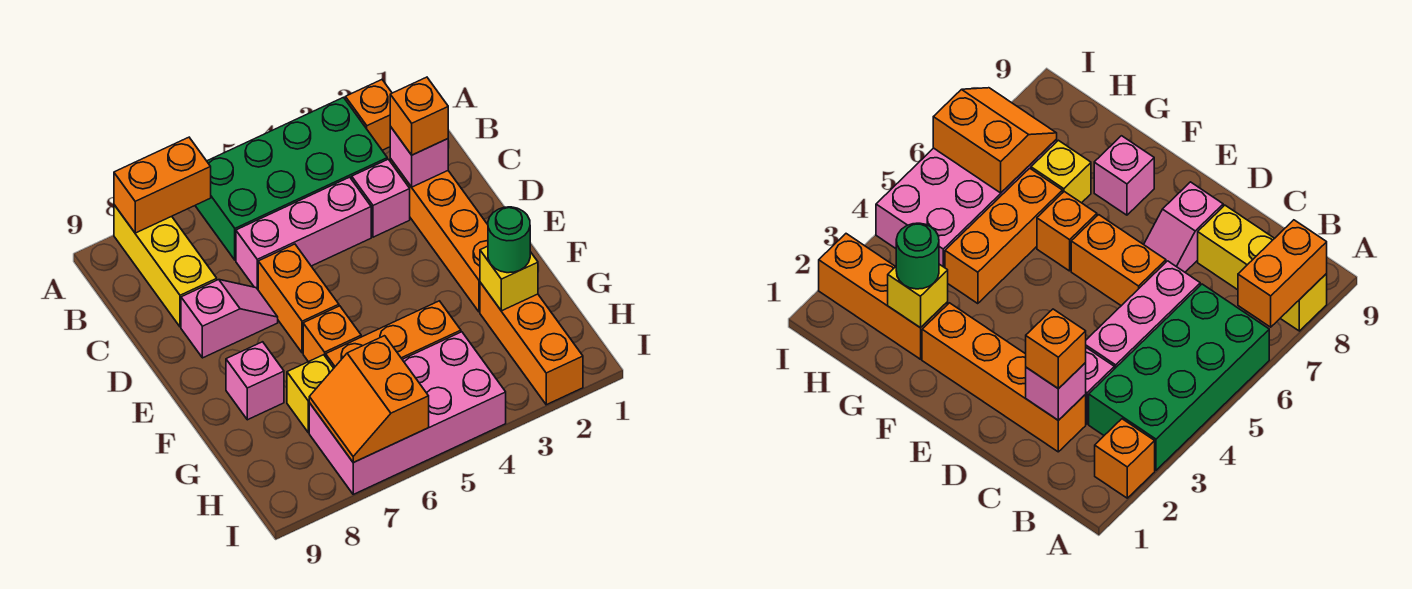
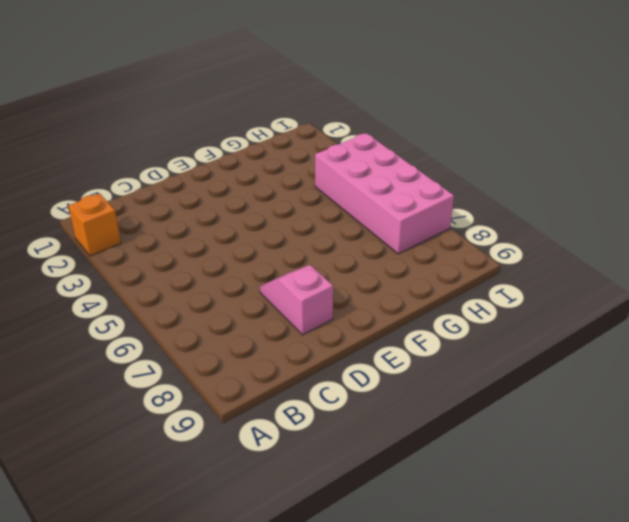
none -> green brick A3:B6 level 1
none -> yellow brick A8:C8 level 1
none -> orange brick C2:F2 level 1

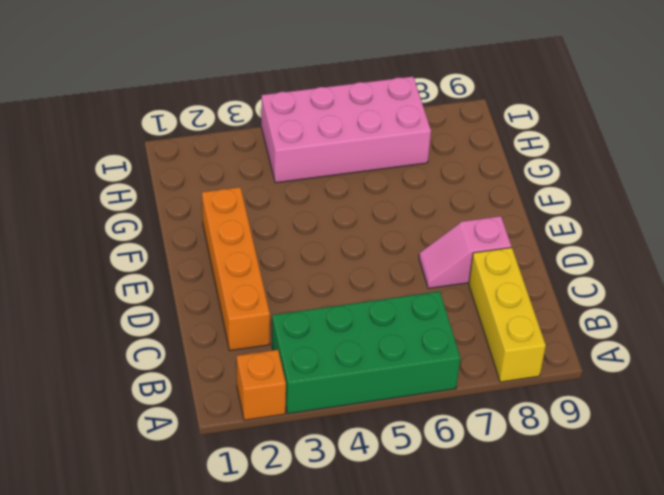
none -> pink brick C3 level 1
none -> pink brick C4:C6 level 1
none -> orange brick D6:E6 level 1

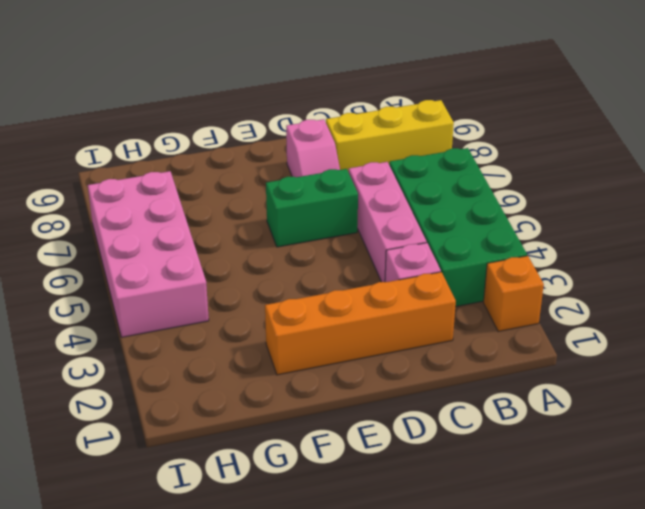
green brick D6:E6 level 1 -> orange brick D6:E6 level 1
none -> orange brick F6 level 1
none -> pink brick F8 level 1
none -> orange brick G2:I2 level 1

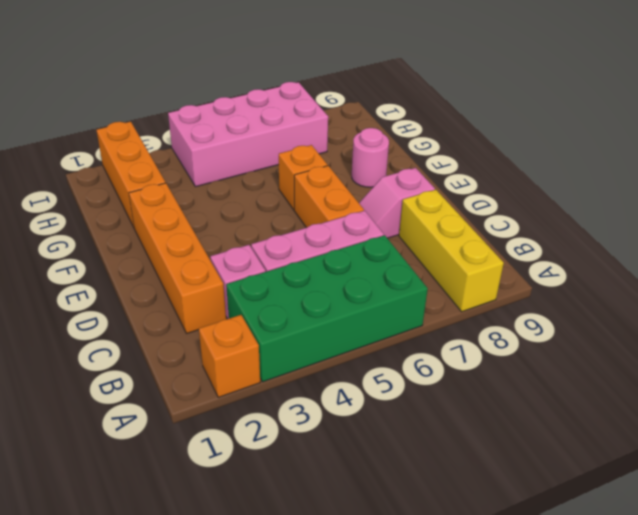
pink round brick F8 level 1 -> pink brick F8 level 1
none -> orange brick G4:G6 level 1
none -> yellow brick G7 level 1
none -> orange brick A7:A8 level 2

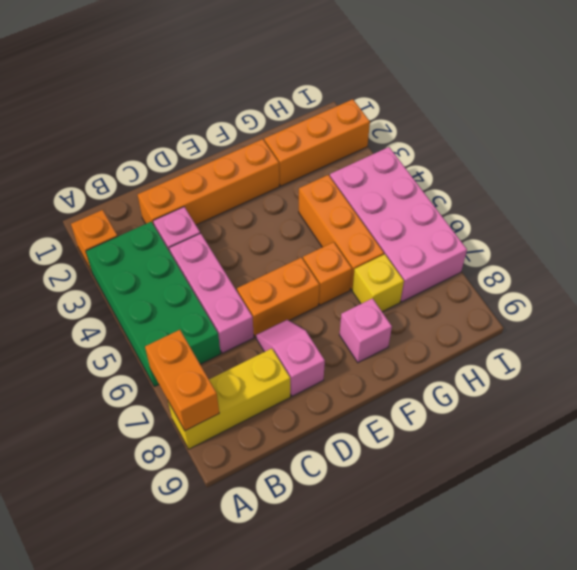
none -> pink brick C2 level 2
none -> yellow brick G2 level 2
none -> orange slope H6:I7 level 2 top 6

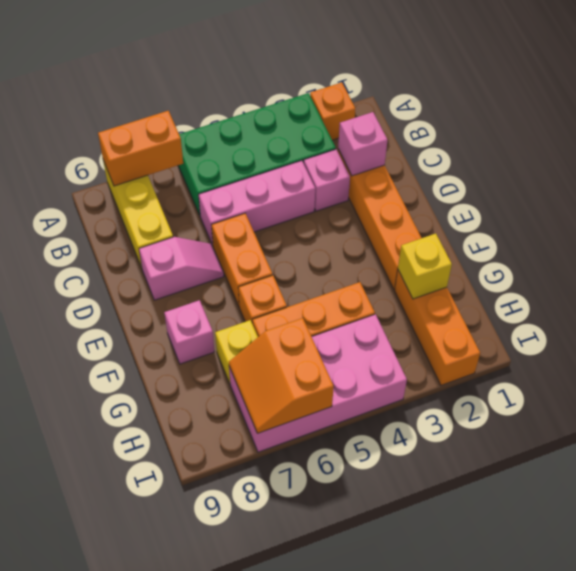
none -> orange brick C2 level 3
none -> green round brick G2 level 3

